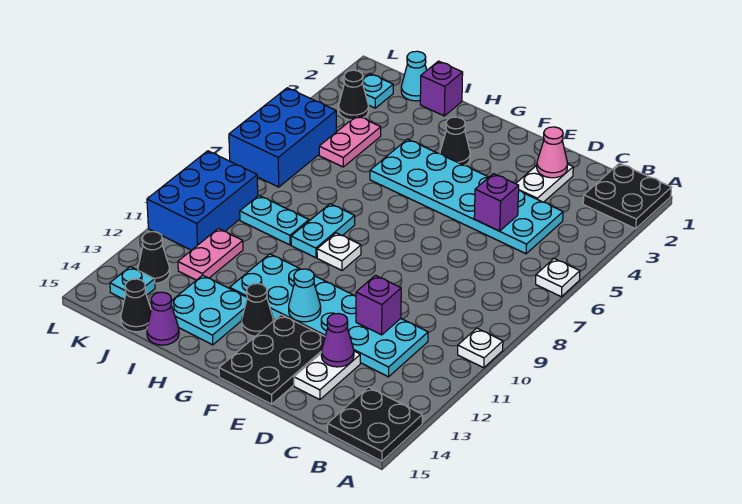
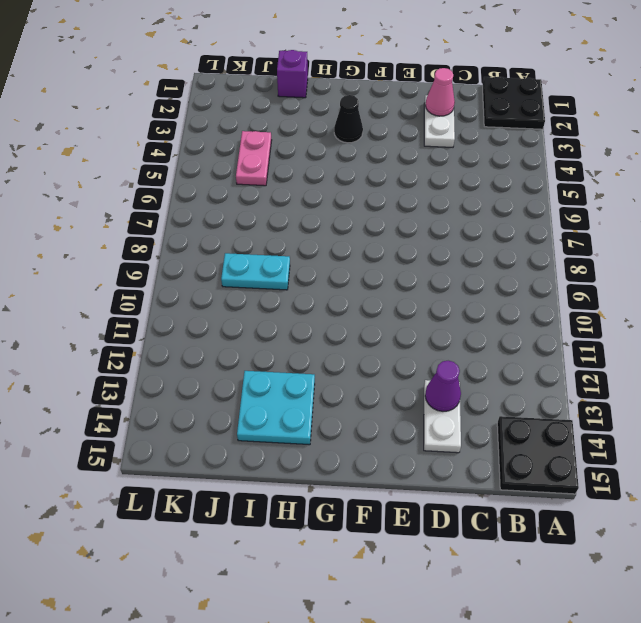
none -> white plate A6 level 1
none -> white plate A10 level 1
none -> cyan plate C4:H5 level 1
none -> cyan plate C11:H12 level 1

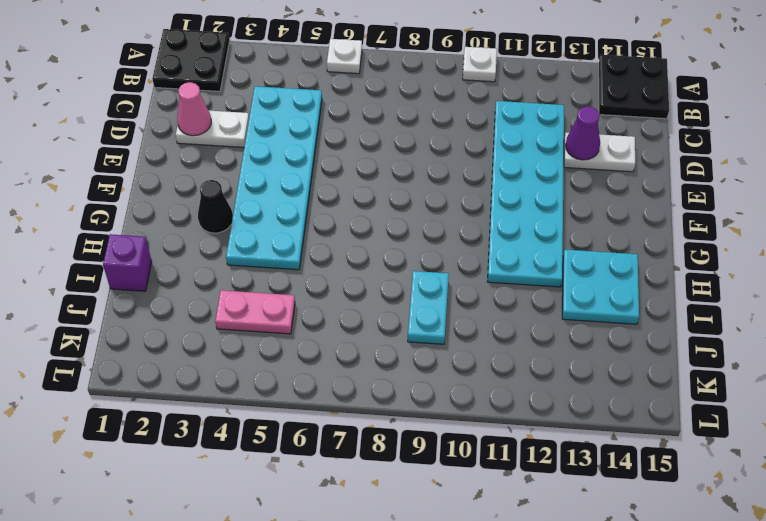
none -> black plate E13:F15 level 1
none -> white plate G9 level 1
none -> black cone G13 level 1
none -> cyan plate H8:H9 level 1

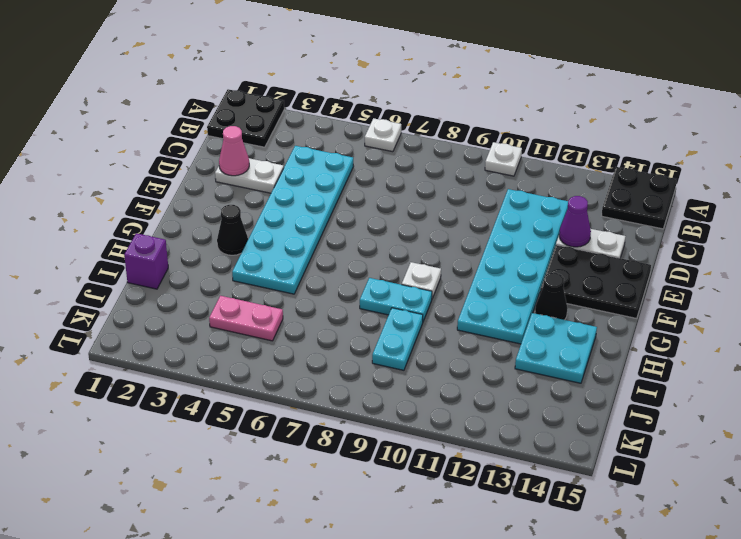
none -> purple cone I15 level 1
none -> cyan cone J1 level 1
none -> pink plate J11:J12 level 1
none -> black cone J15 level 1

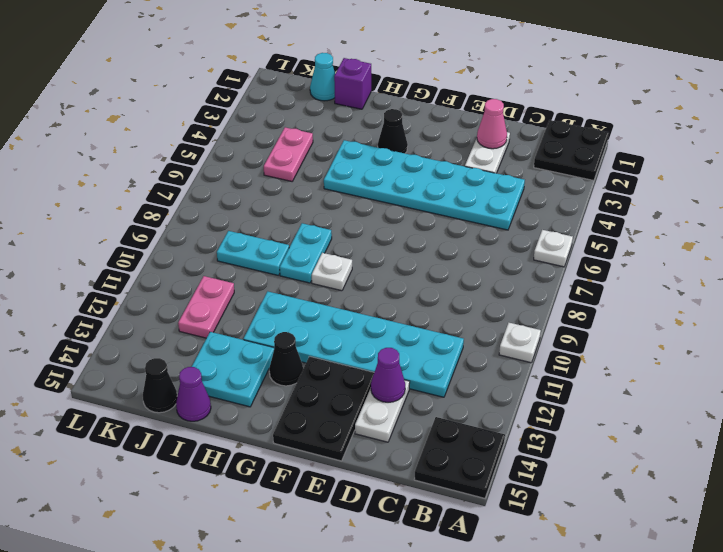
none -> cyan plate K2 level 1
none -> black cone K3 level 1
none -> blue brick K5:L7 level 1
none -> blue brick K9:L11 level 1

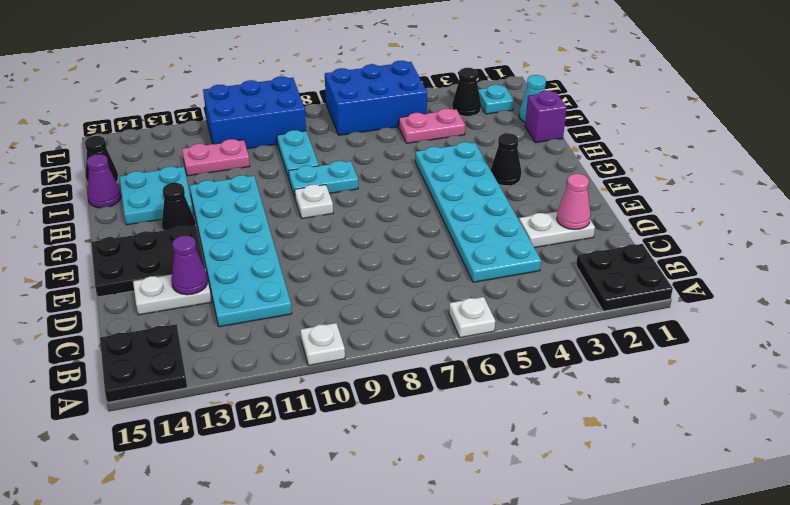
none -> black cone K13 level 1
none -> cyan plate K14 level 1
none -> purple brick D5 level 2
none -> purple brick D11 level 2

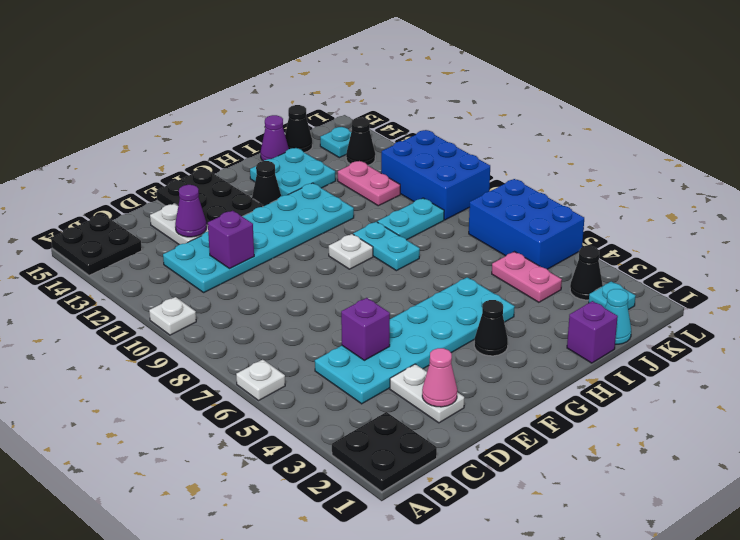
none -> cyan cone F12 level 2

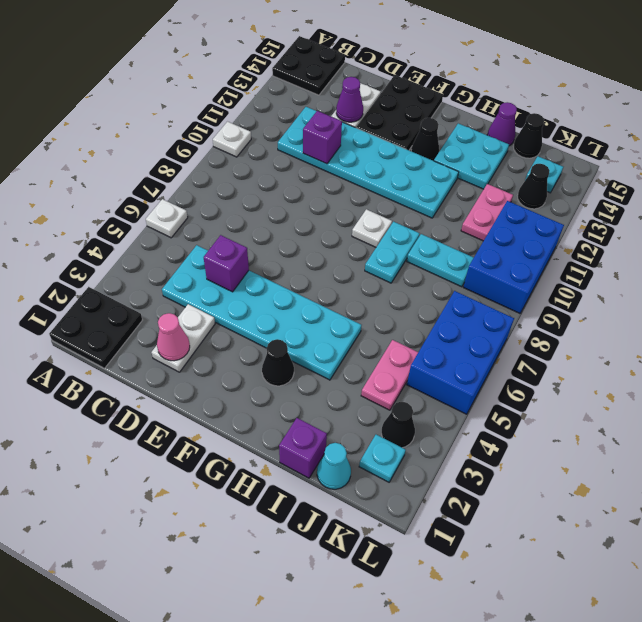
none -> cyan cone F12 level 2

